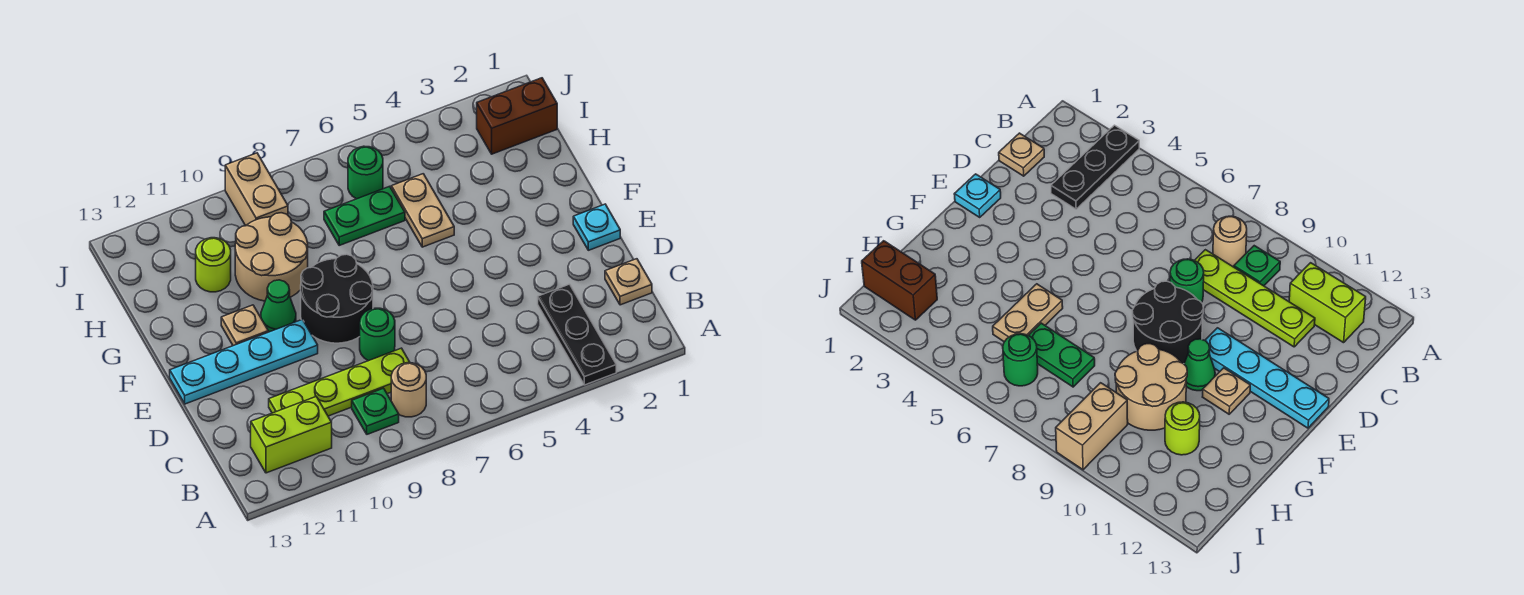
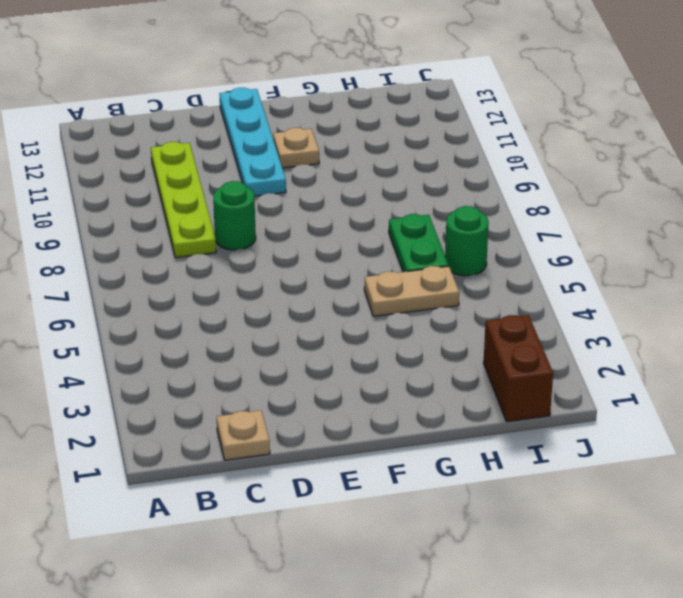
none -> black plate A3:C3 level 1
none -> tan round brick B8 level 1
none -> green plate B9 level 1

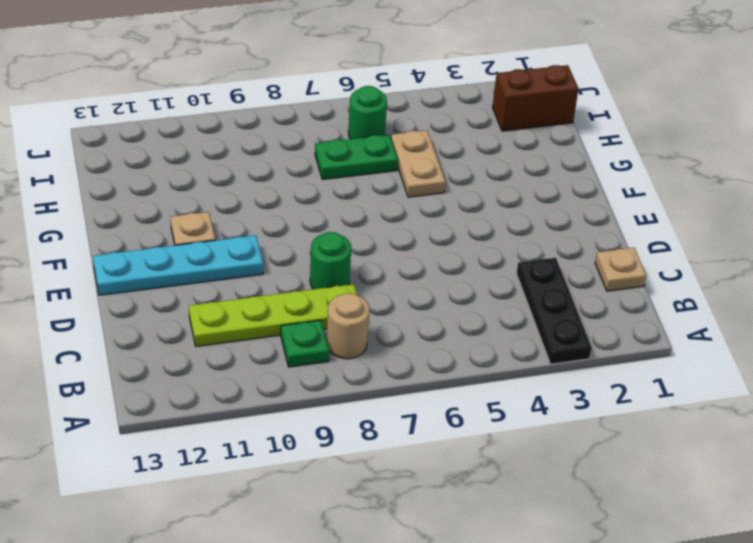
none -> lime brick B11:B12 level 1
none -> cyan plate E1 level 1
none -> black round brick E8:F9 level 1

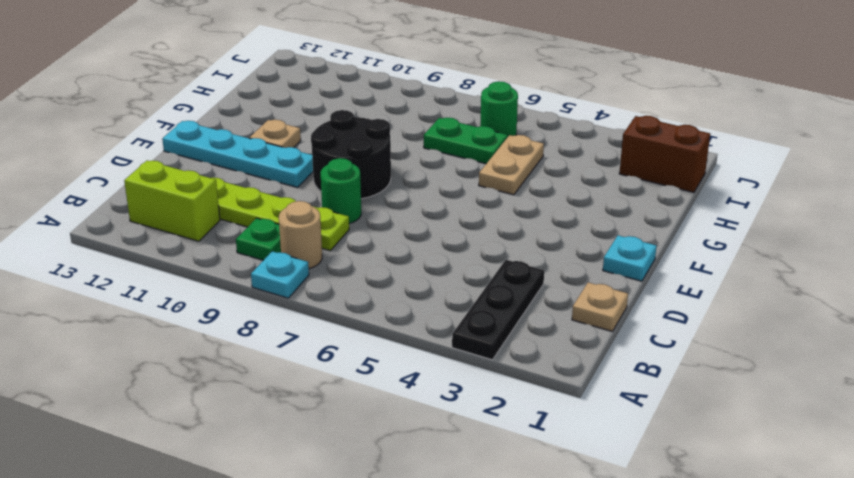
cyan plate A8 level 1 -> none
none -> green cone F10 level 1
none -> tan round brick G9:H10 level 1
none -> lime round brick H11 level 1

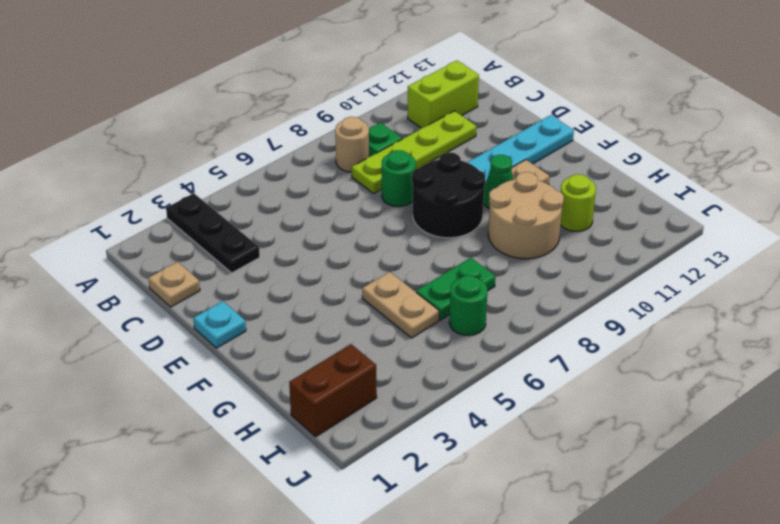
none -> tan brick I9:J9 level 1

